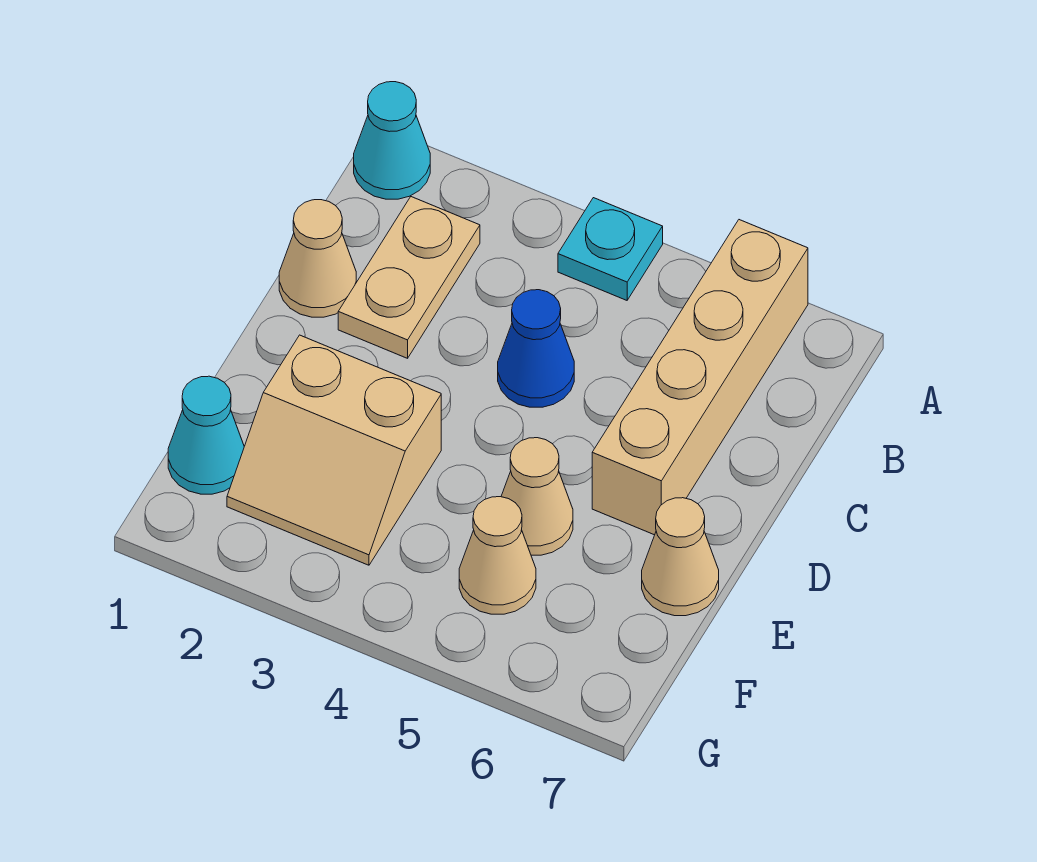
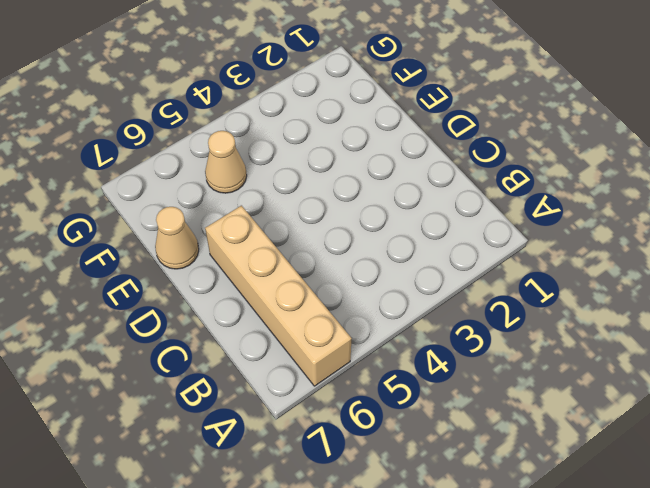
none -> cyan cone A1 level 1
none -> cyan plate A4 level 1

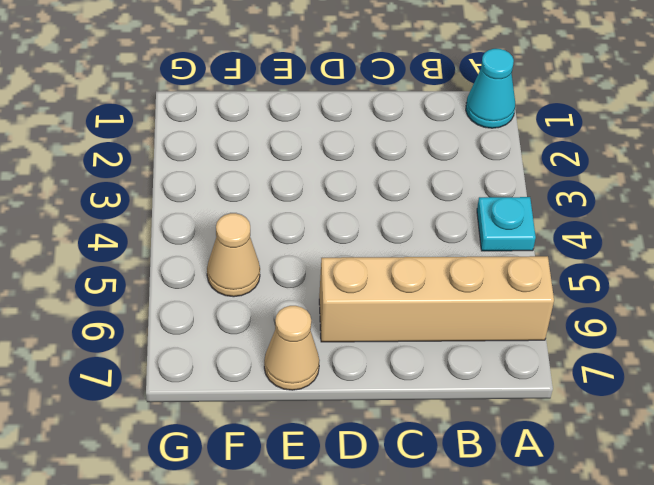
none -> tan plate B2:C2 level 1
none -> tan cone C1 level 1

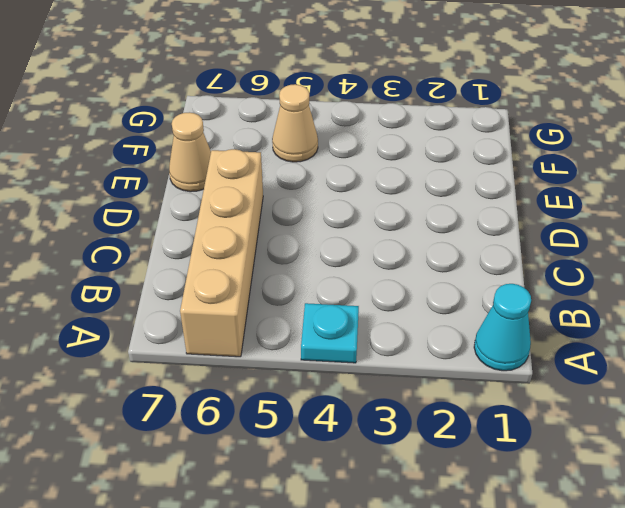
none -> tan plate B2:C2 level 1
none -> tan cone C1 level 1

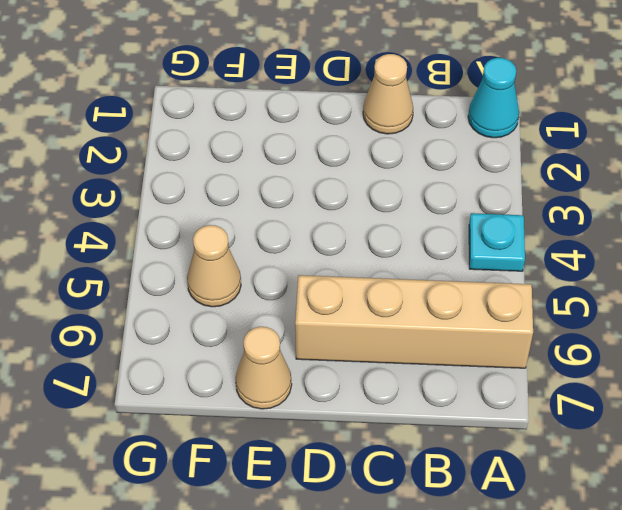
none -> tan plate B2:C2 level 1
none -> blue cone C4 level 1

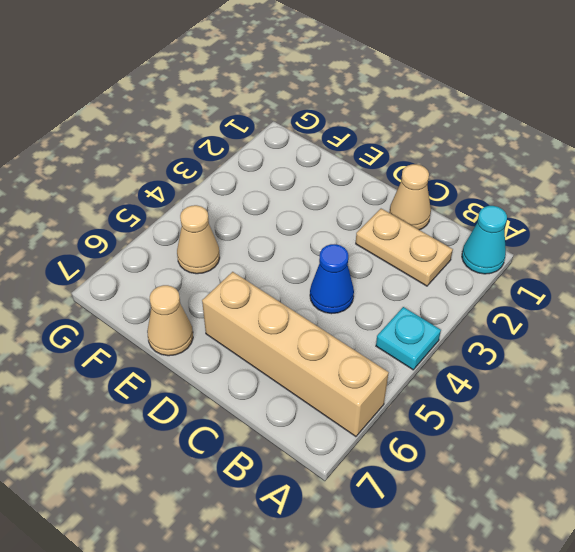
none -> tan slope E2:F3 level 1 top E
none -> tan cone E5 level 1

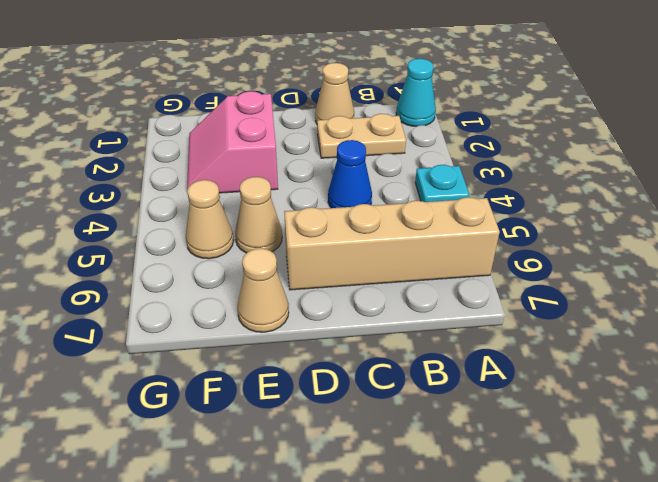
pink slope E2:F3 level 1 top E -> tan slope E2:F3 level 1 top E
none -> cyan cone F1 level 1

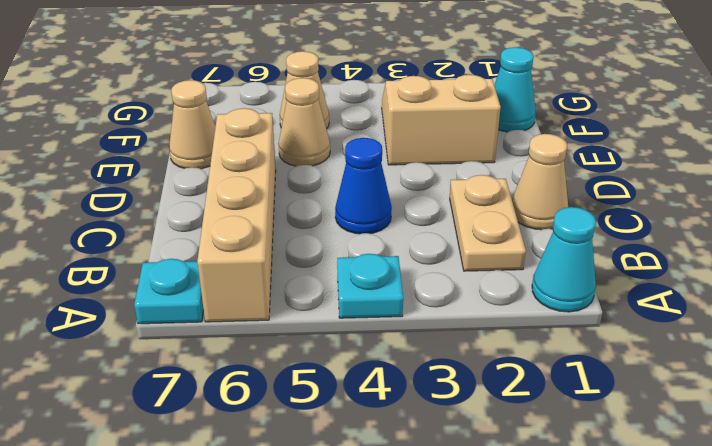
cyan plate A7 level 1 -> none

